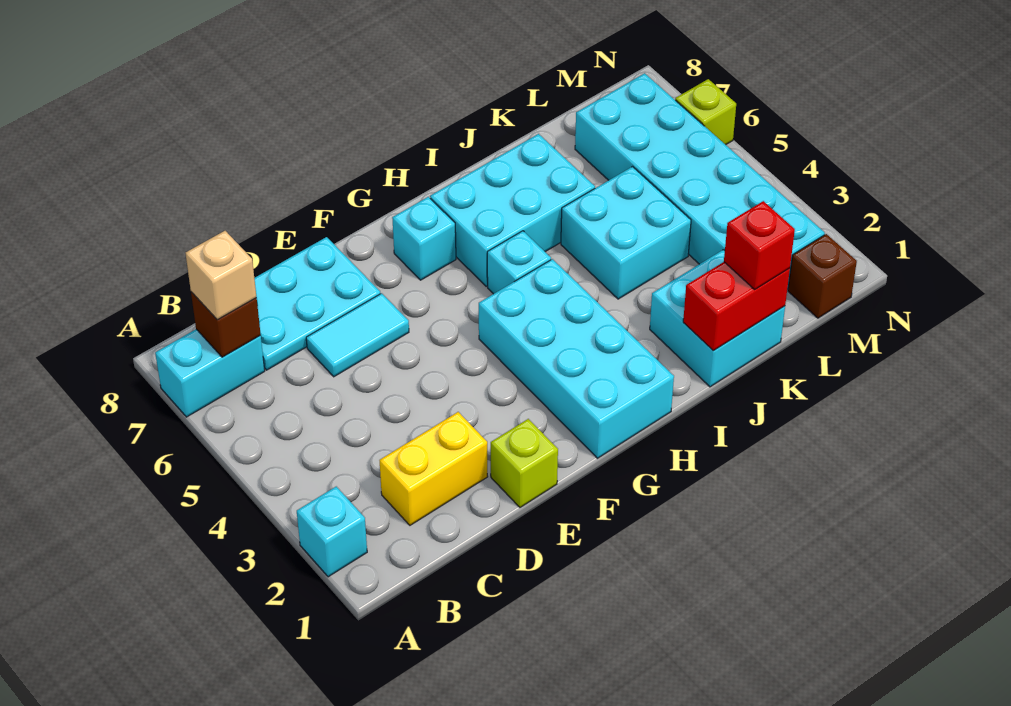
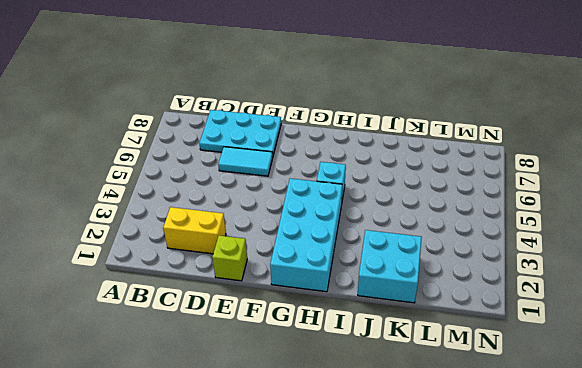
none -> cyan brick A2 level 1
none -> cyan brick A7:B7 level 1
none -> cyan brick G7 level 1

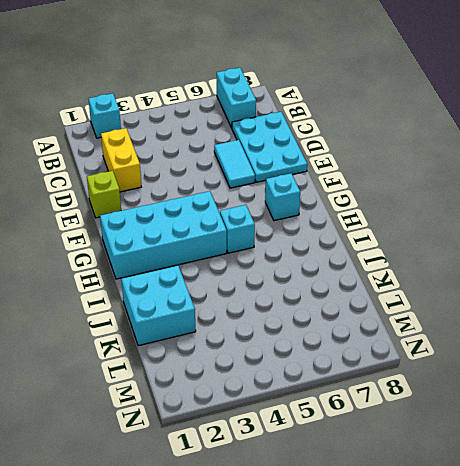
none -> cyan brick H6:J7 level 1
none -> cyan brick J4:K5 level 1
none -> cyan brick L2:M7 level 1

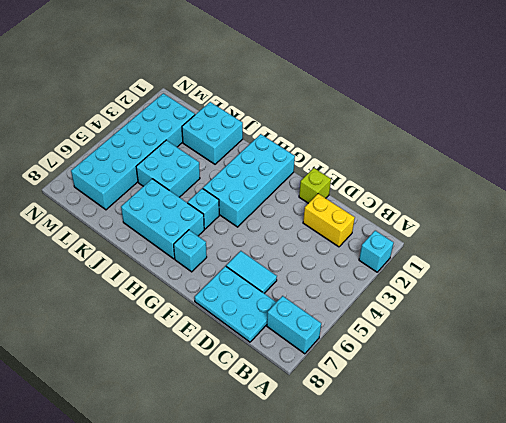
none -> brown brick M1 level 1
none -> lime brick N6 level 1
none -> brown brick B7 level 2

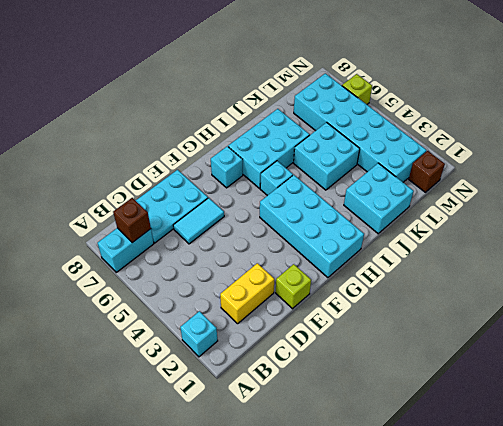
none -> red brick J1:K1 level 2
none -> tan brick B7 level 3
none -> red brick K1 level 3

